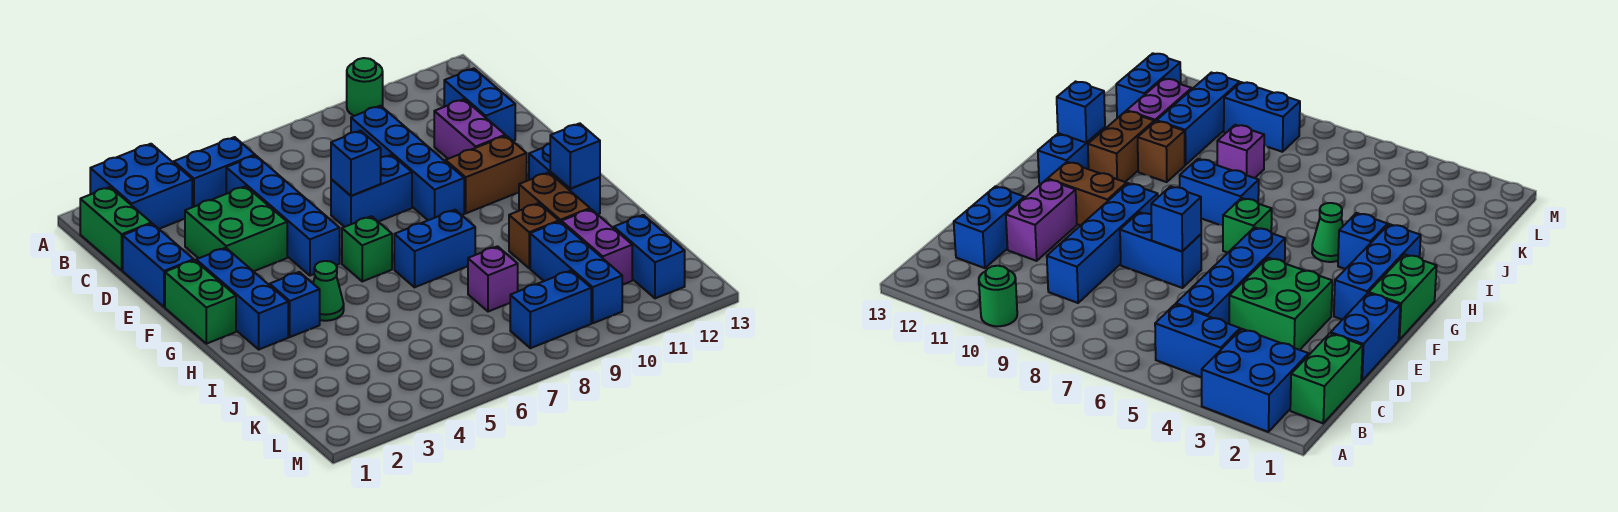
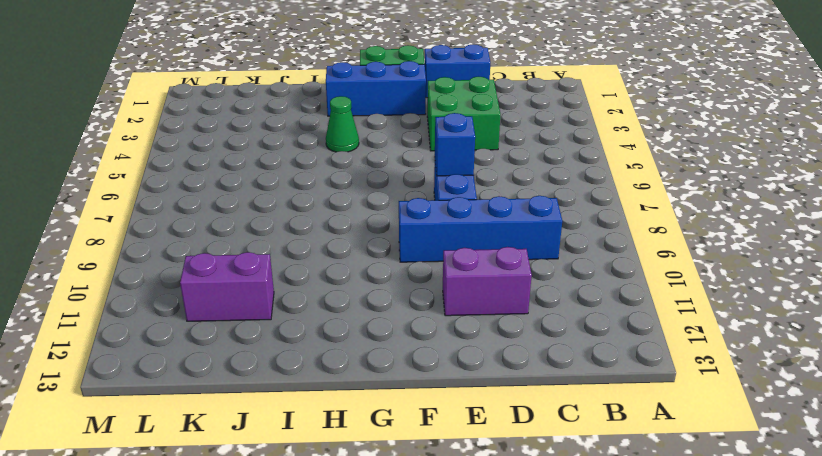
none -> blue brick A2:B3 level 1
none -> green round brick A10 level 1
none -> green brick B1:C1 level 1

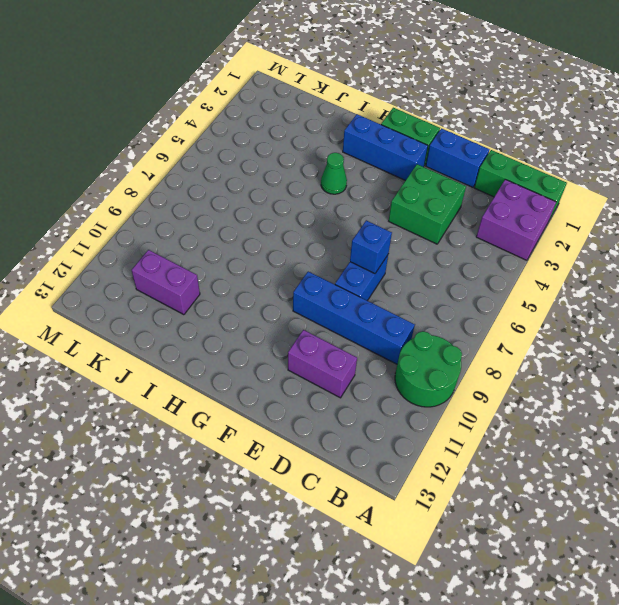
green brick A1:C1 level 1 -> green brick B1:C1 level 1
purple brick A2:B3 level 1 -> blue brick A2:B3 level 1
green round brick A9:B10 level 1 -> green round brick A10 level 1
none -> blue brick B4:B5 level 1
none -> blue brick C5:F5 level 1
none -> blue brick C12:D12 level 1

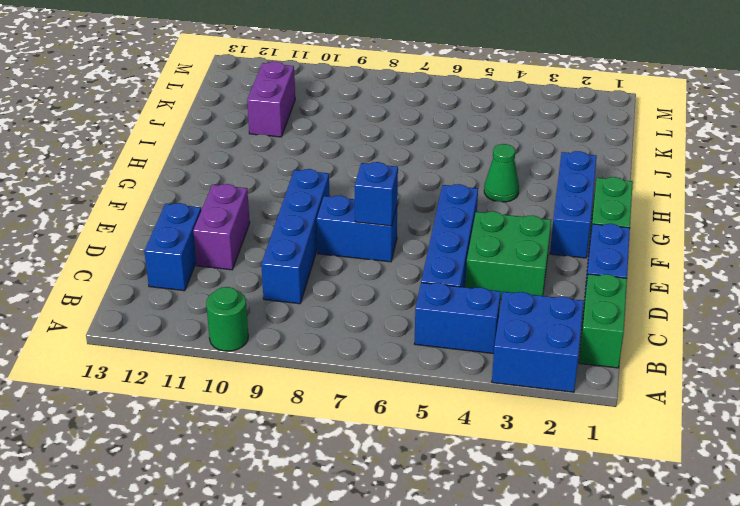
none -> brown brick F10:F11 level 1
none -> green brick G6 level 1
none -> blue brick G12:H12 level 1

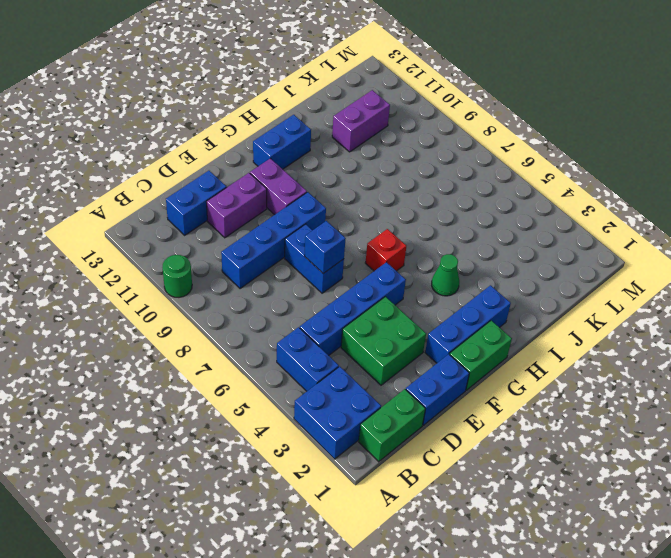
purple brick F10:F11 level 1 -> brown brick F10:F11 level 1
red brick G6 level 1 -> green brick G6 level 1
none -> blue brick H3 level 1
none -> blue brick H7:H8 level 1
none -> brown brick H11:I11 level 1

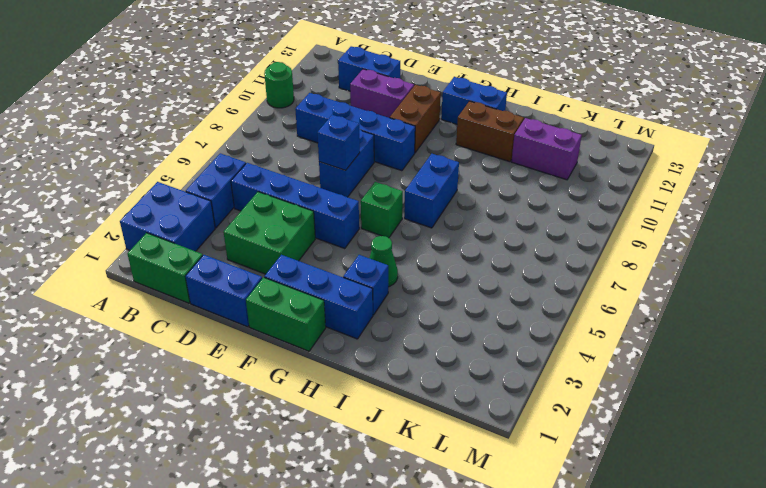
none -> brown brick I10 level 1
none -> purple brick J8 level 1
none -> blue brick J10:L10 level 1

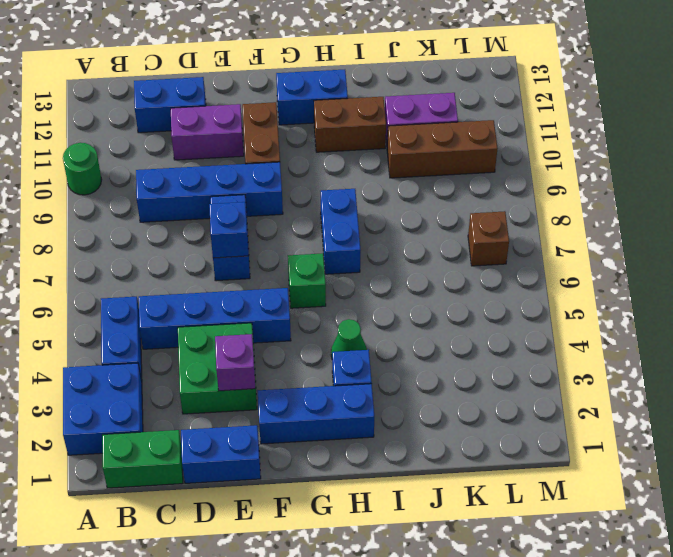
purple brick E3 level 2 -> purple brick J8 level 1
brown brick J10:L10 level 1 -> blue brick J10:L10 level 1
brown brick L7 level 1 -> brown brick I10 level 1
none -> green brick F1:G1 level 1
none -> blue brick K12:L12 level 1
none -> blue brick L8:L9 level 1

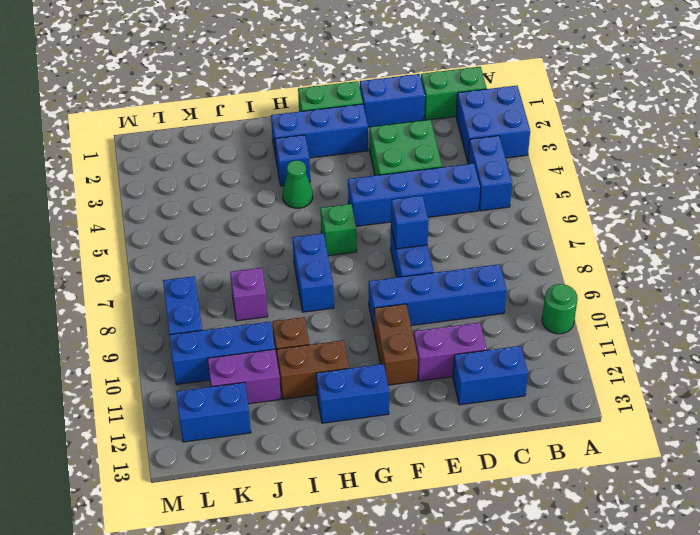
none -> blue brick H12 level 2

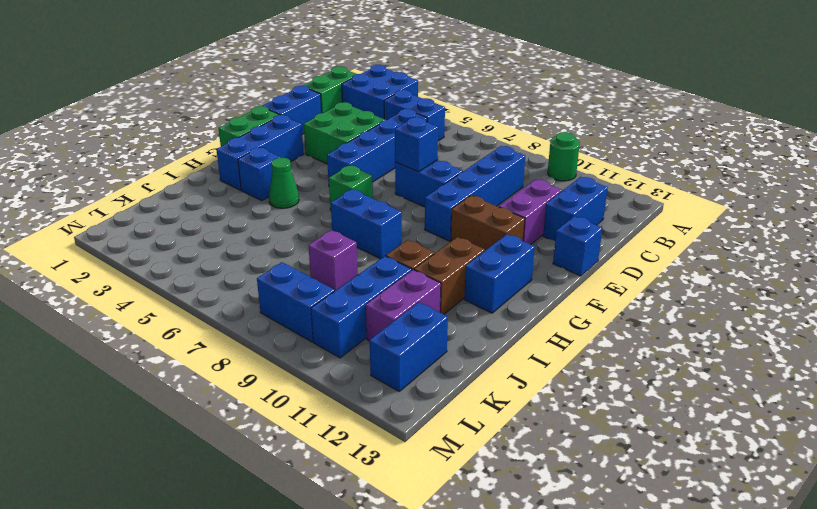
blue brick E13 level 1 -> blue brick H12 level 2

